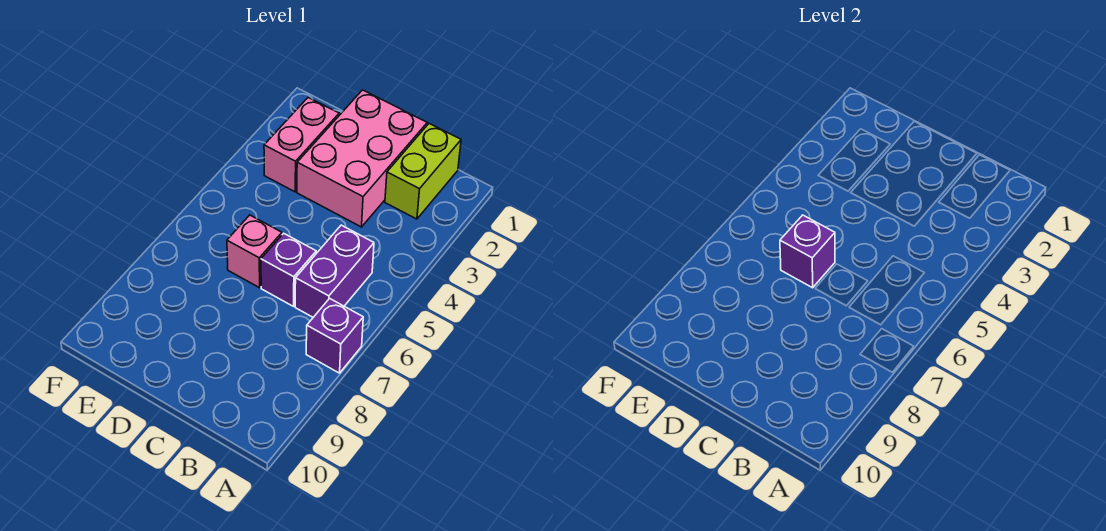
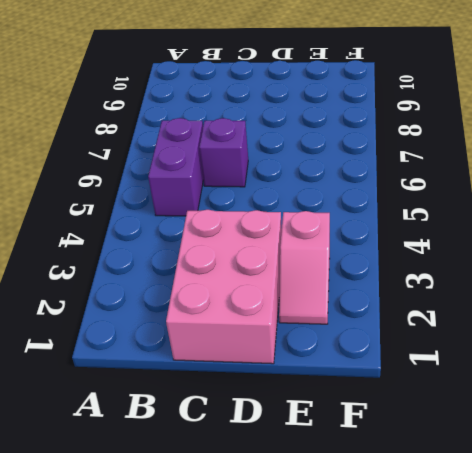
pink slope E2:E3 level 1 top 3 -> pink brick E2:E3 level 1
none -> purple brick A7 level 1
none -> lime brick B1:B2 level 1

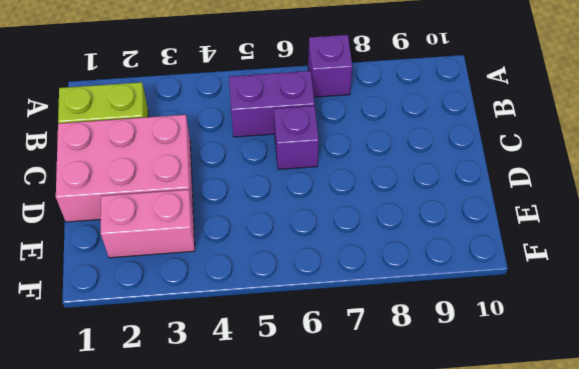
none -> pink brick D6 level 1
none -> purple brick D6 level 2

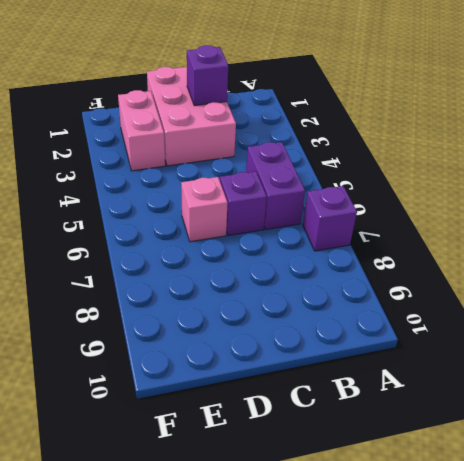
purple brick C2 level 2 -> purple brick D6 level 2
none -> lime brick B1:B2 level 1

